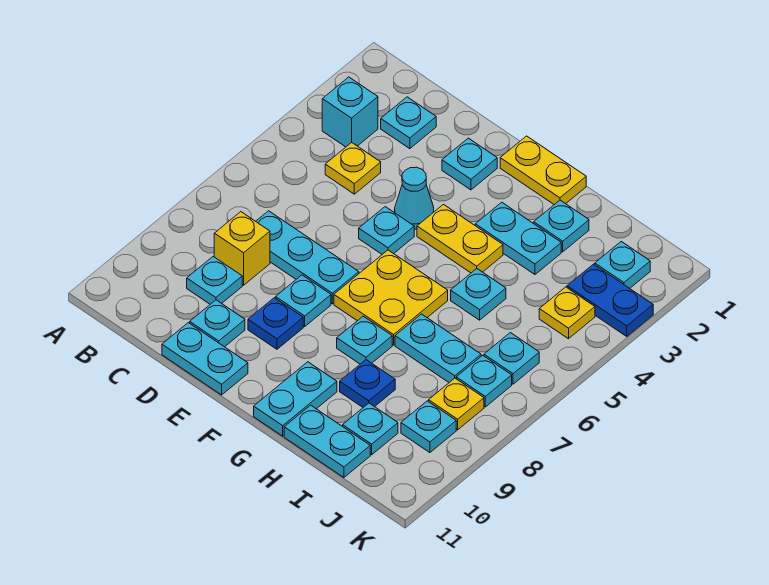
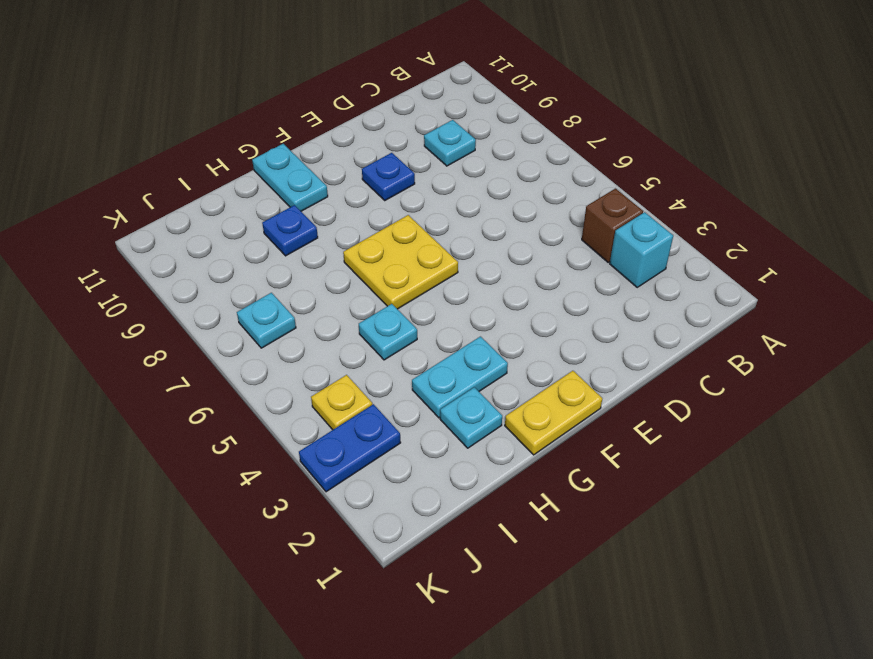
brown brick B4 level 1 -> none
none -> cyan plate C2 level 1
none -> yellow plate C4 level 1
none -> cyan plate C7:E7 level 1
none -> yellow brick C8 level 1

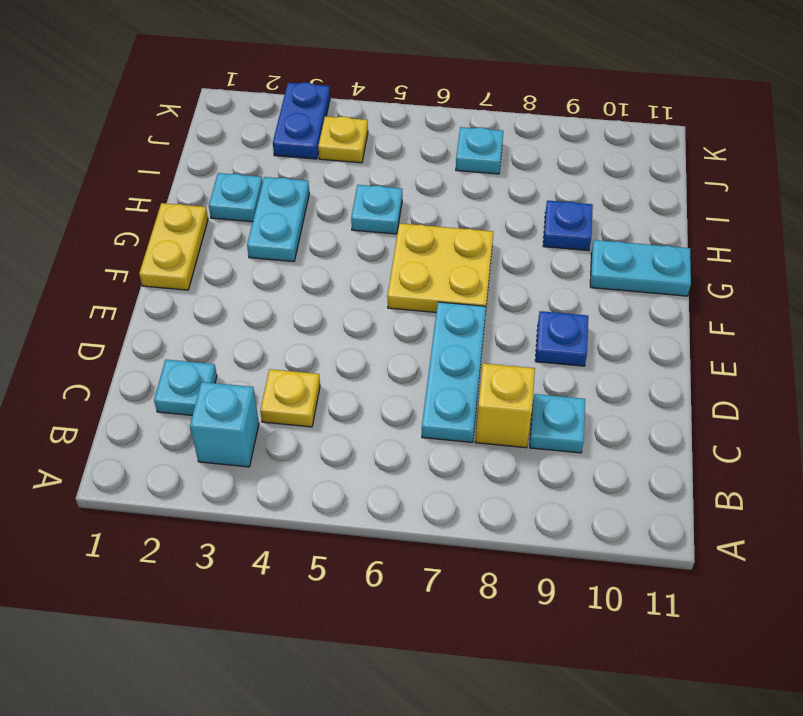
none -> cyan plate D10 level 1
none -> cyan plate D11:E11 level 1
none -> cyan plate E2 level 1
none -> cyan cone E4 level 1

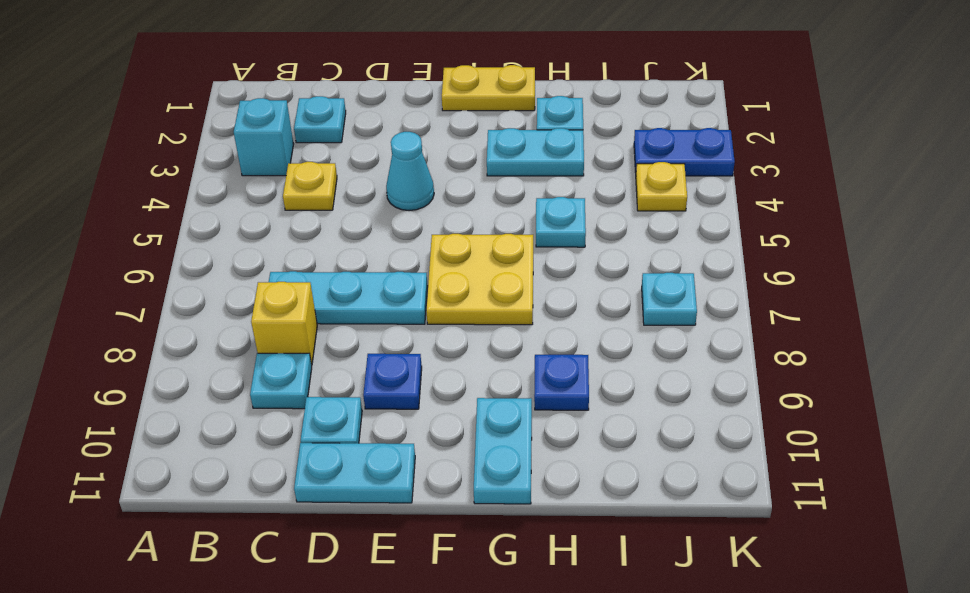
none -> cyan plate E2 level 1
none -> cyan plate E5 level 1
none -> cyan plate E8 level 1
none -> yellow plate F4:G4 level 1

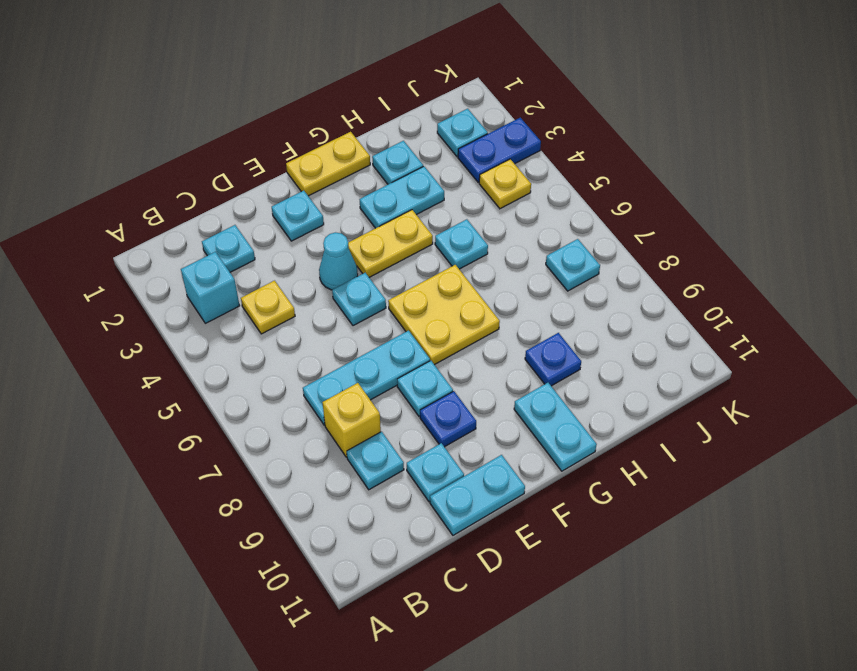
none -> cyan plate G8 level 1
none -> cyan plate H7:I7 level 1
none -> cyan plate H11:I11 level 1
none -> cyan plate I10 level 1

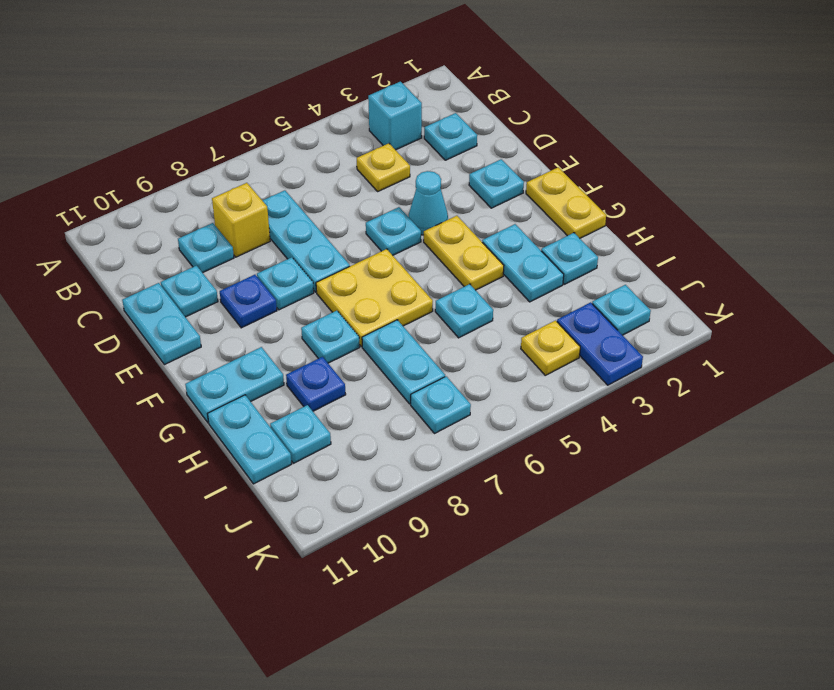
none -> cyan plate J6 level 1
none -> yellow plate J8 level 1
none -> cyan plate J9 level 1

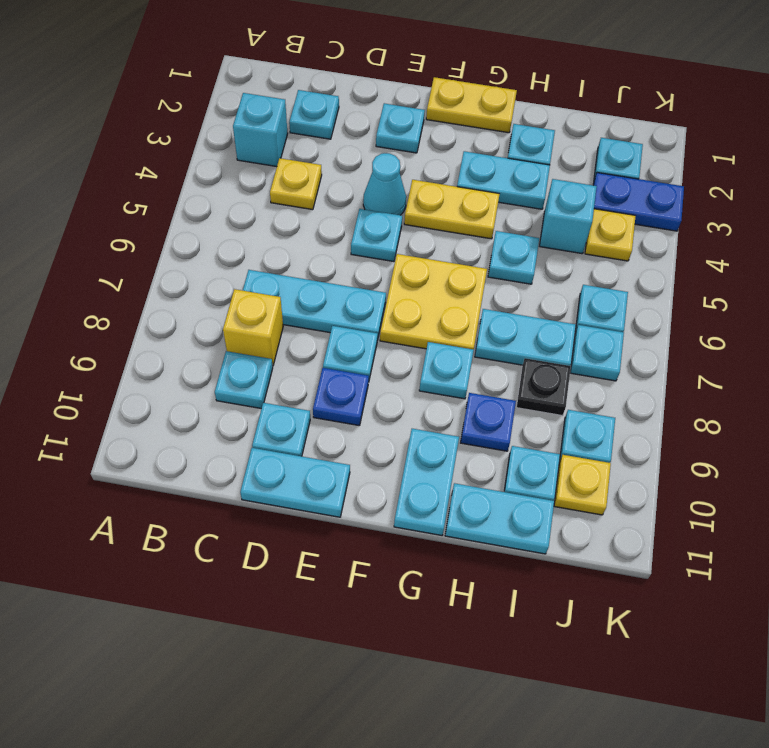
cyan brick I4 level 1 -> none
black plate I8 level 1 -> none
yellow plate J10 level 1 -> yellow plate J8 level 1

